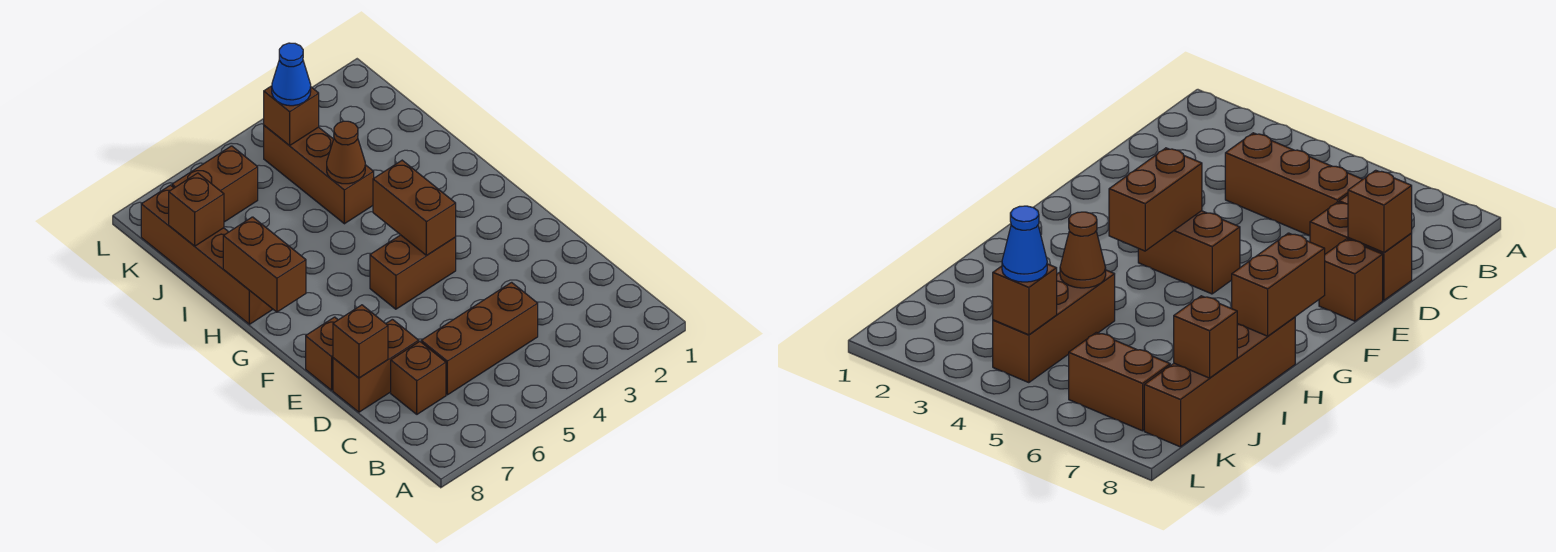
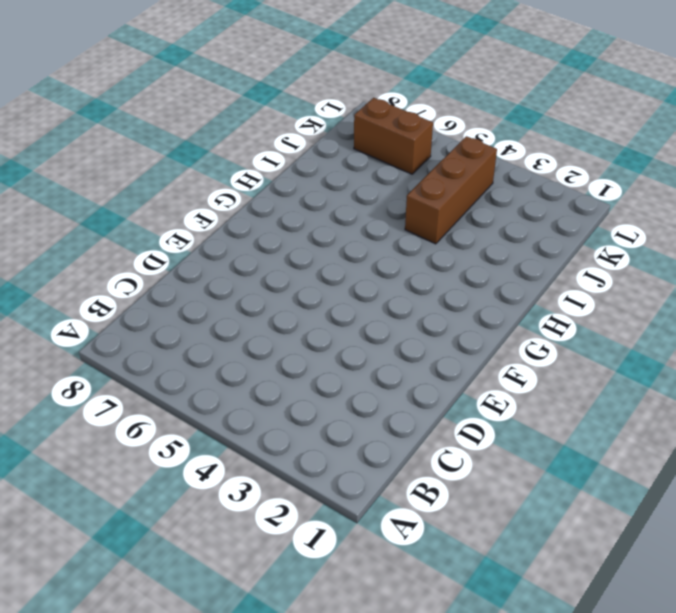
none -> brown brick C4:C6 level 1
none -> brown brick C7 level 1
none -> brown brick D7:D8 level 1

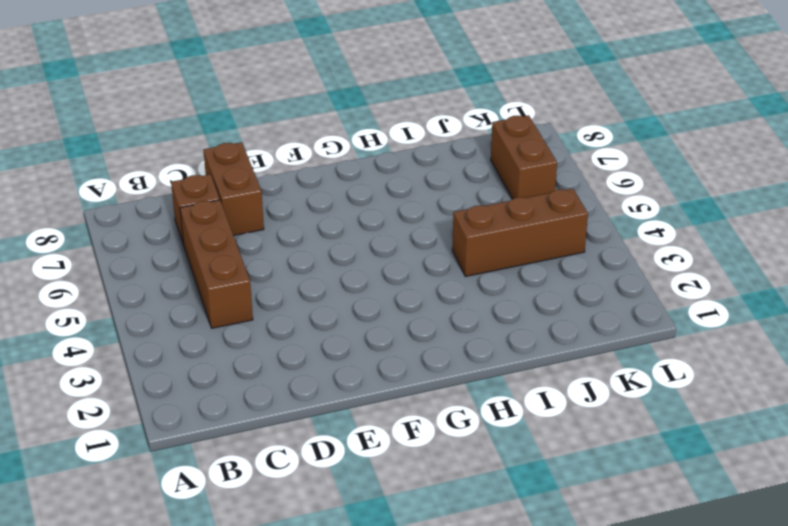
none -> brown brick E8 level 1
none -> brown brick F4:F5 level 1
none -> brown brick H8:K8 level 1

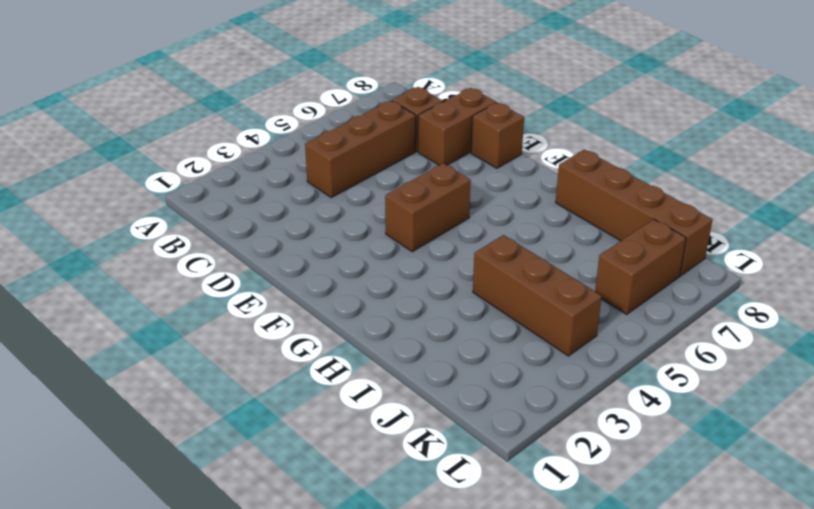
none -> brown brick D8 level 2
none -> brown brick F4:G4 level 2
none -> brown brick G8:H8 level 2

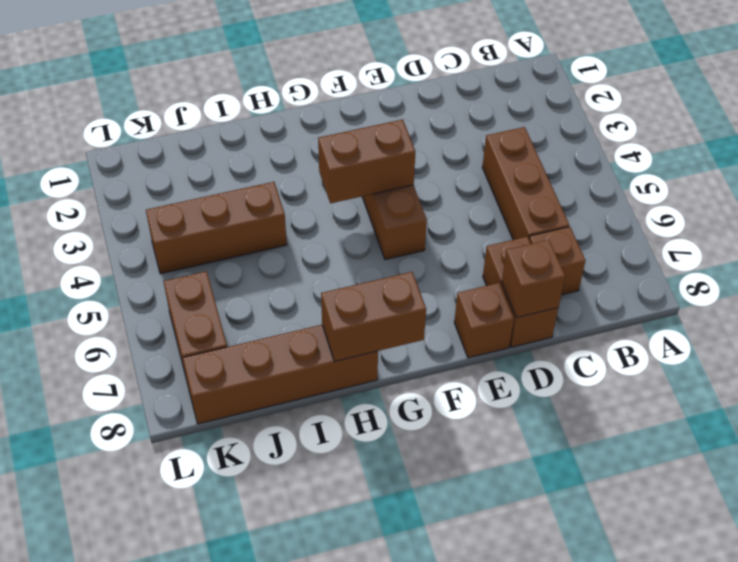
none -> brown cone I4 level 2
none -> brown brick J8 level 2
none -> brown brick K4 level 2

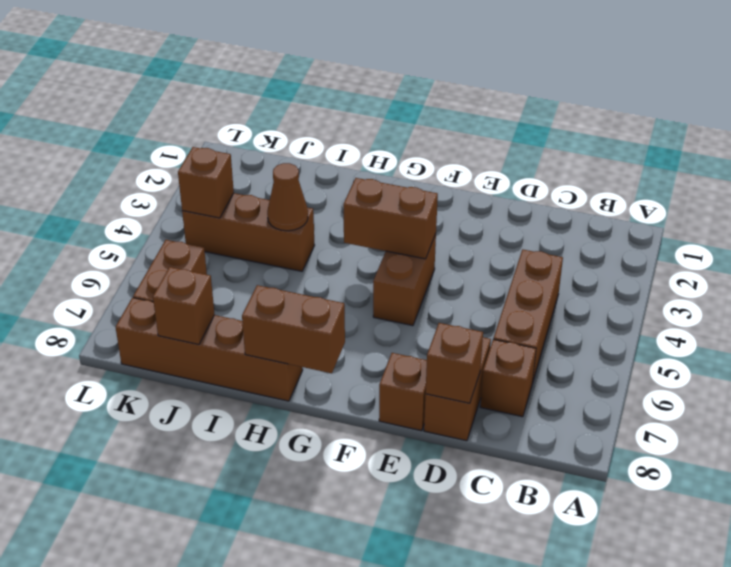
none -> blue cone K4 level 3

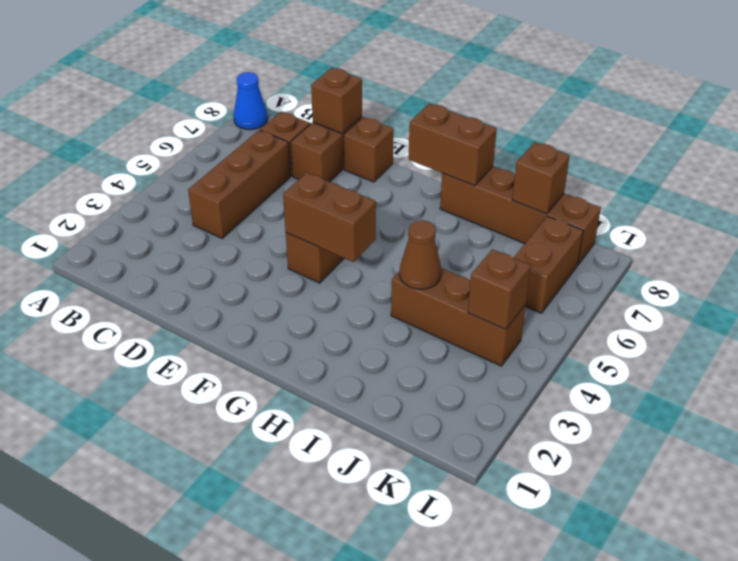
blue cone A8 level 1 -> blue cone K4 level 3

